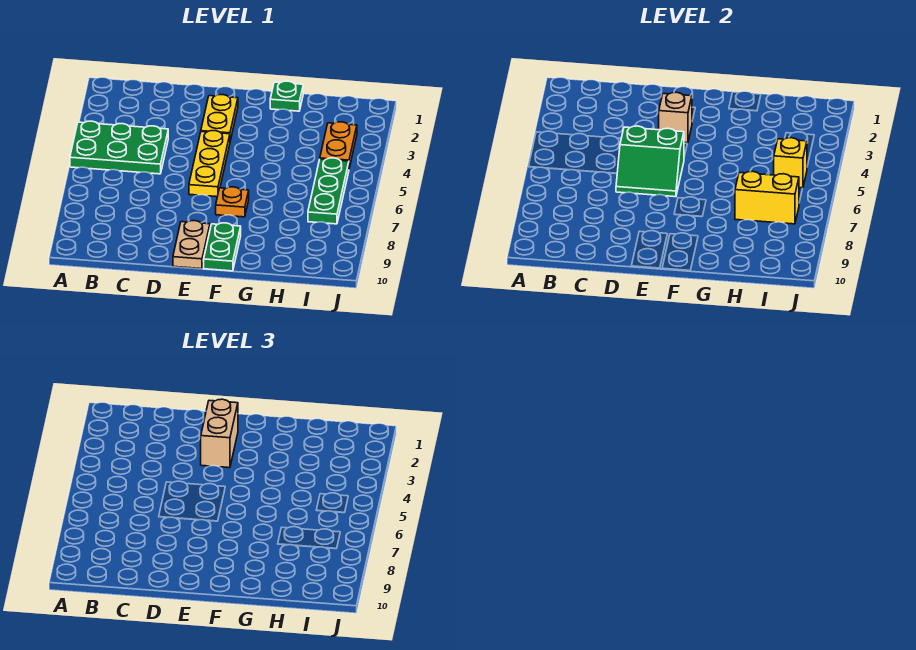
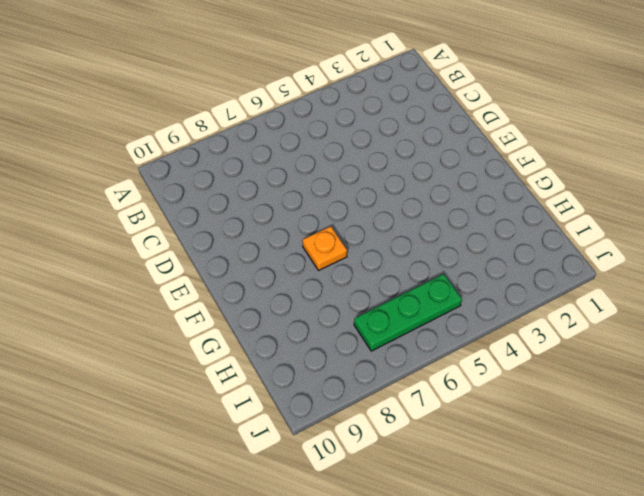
none -> green plate A4:C5 level 1
none -> yellow plate E2:E3 level 1
none -> yellow plate E4:E6 level 1

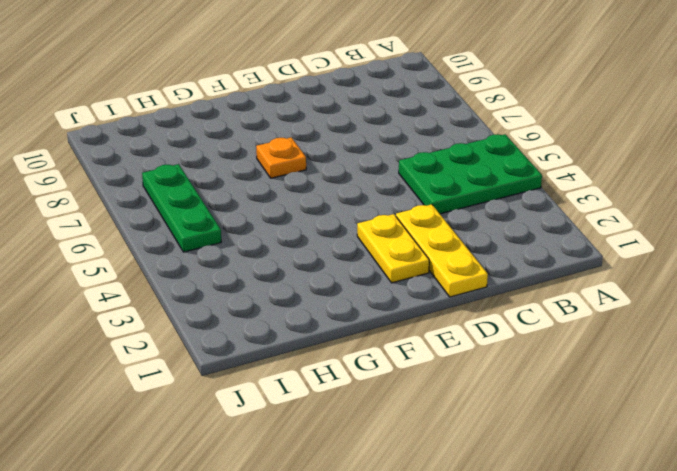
yellow plate D1:D3 level 1 -> yellow plate E4:E6 level 1
none -> tan plate E9:E10 level 1
none -> green plate F9:F10 level 1
none -> green plate G1 level 1

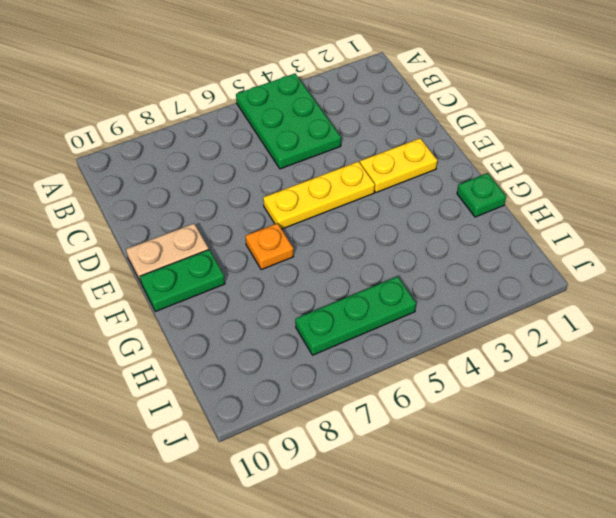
none -> orange plate I3:I4 level 1
none -> green slope D5:E6 level 2 top 5
none -> tan brick E3 level 2

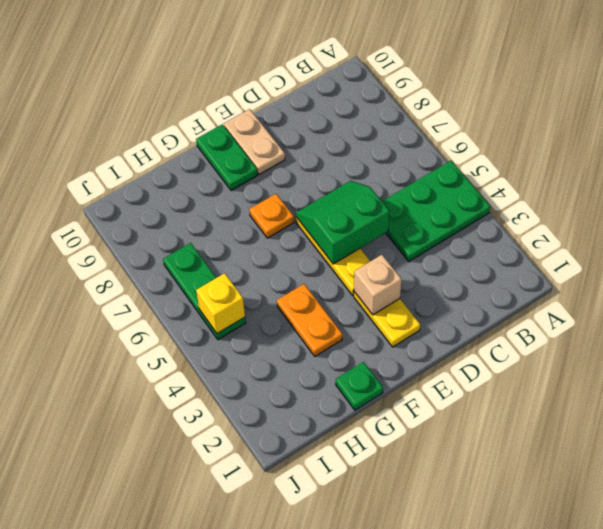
orange plate G3:G4 level 1 -> orange plate I3:I4 level 1
none -> yellow brick H7:I7 level 2
none -> tan brick E2:E3 level 3

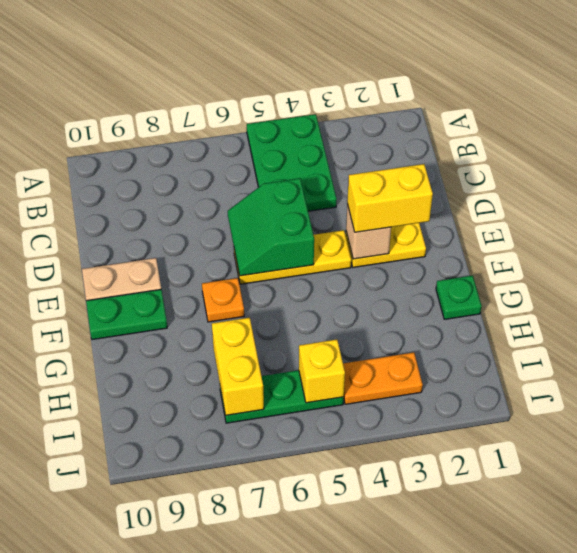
yellow brick E2:E3 level 3 -> tan brick E2:E3 level 3

